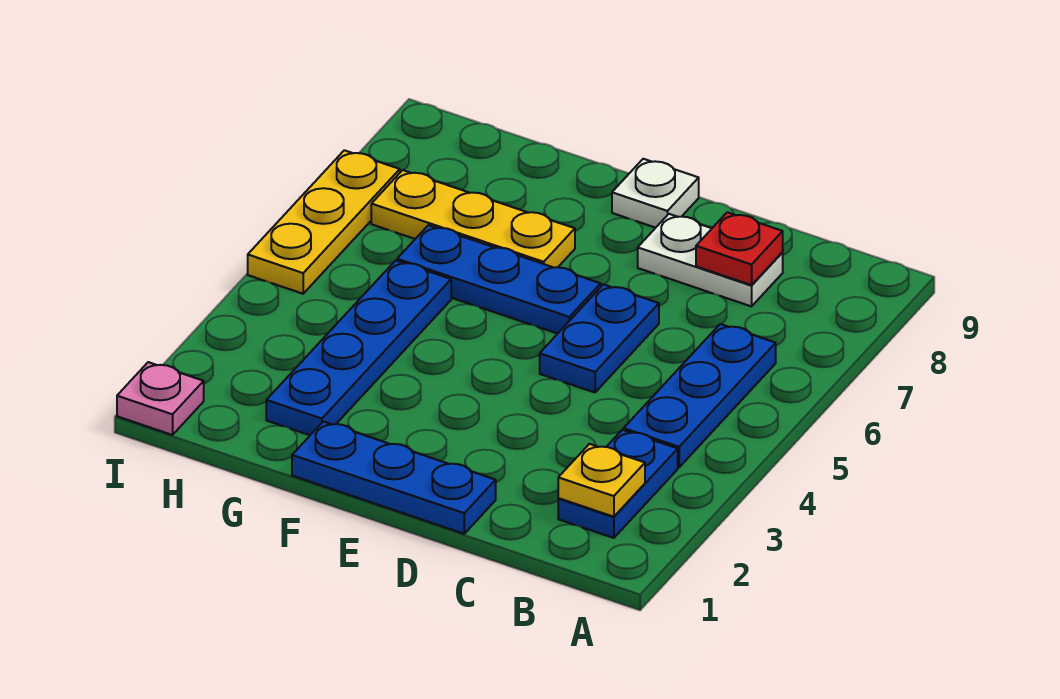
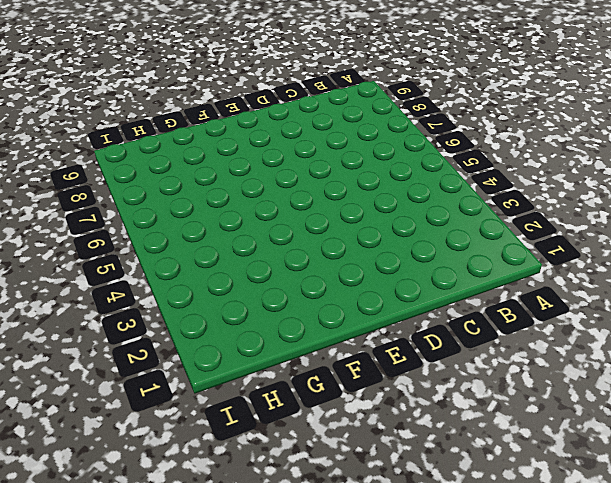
none -> blue plate B2:B3 level 1
none -> blue plate B4:B6 level 1
none -> white plate C8:D8 level 1

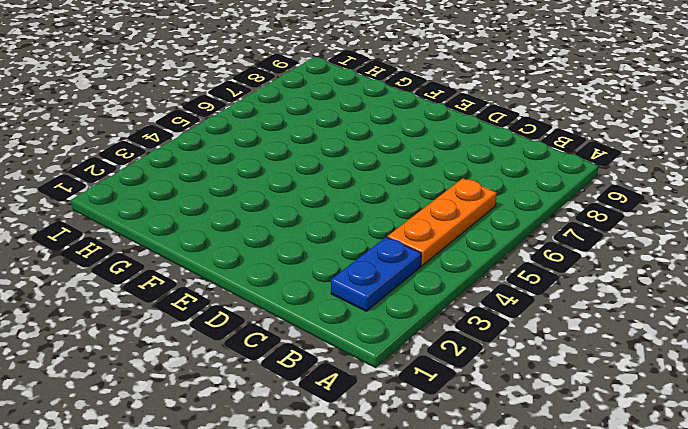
orange plate B4:B6 level 1 -> blue plate B4:B6 level 1
none -> white plate C8:D8 level 1
none -> blue plate D1:F1 level 1
none -> blue plate D5:D6 level 1

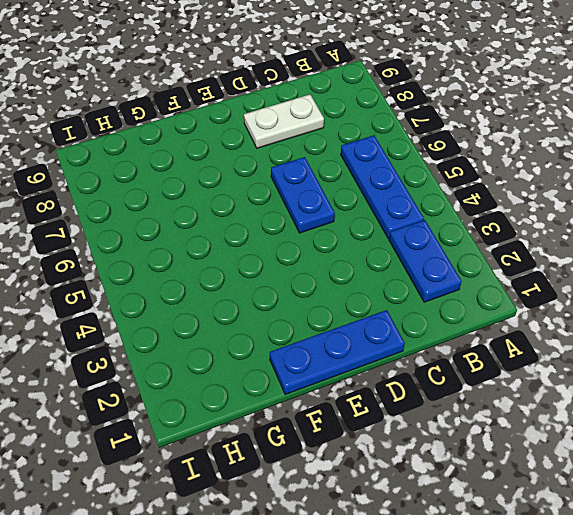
none -> blue plate E6:G6 level 1
none -> white plate E9 level 1
none -> yellow plate F7:H7 level 1

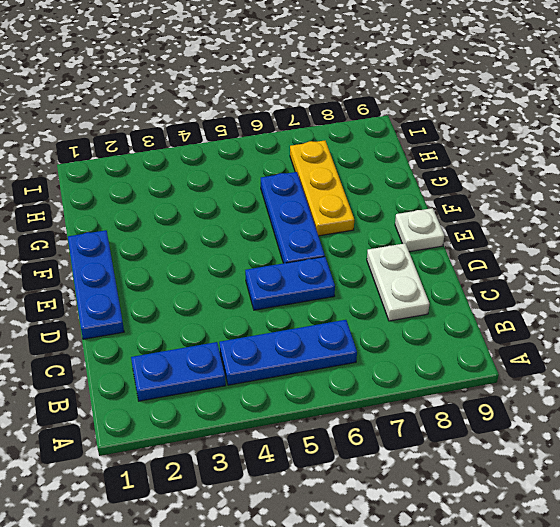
none -> blue plate G2:G5 level 1
none -> pink plate I1 level 1
none -> yellow plate I5:I7 level 1

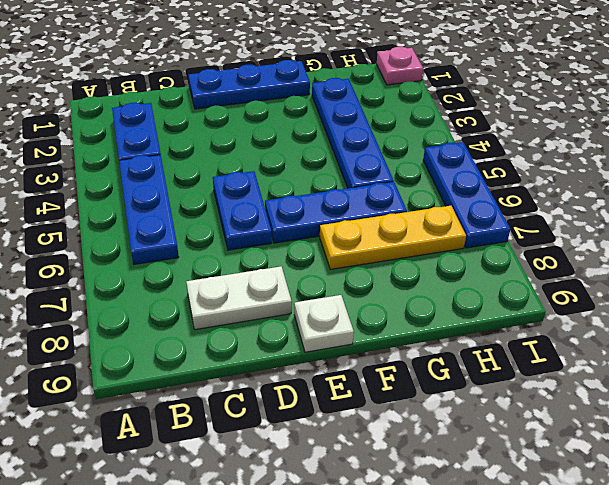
blue plate I5:I7 level 1 -> yellow plate I5:I7 level 1
none -> yellow plate B2 level 2
none -> red plate C8 level 2

